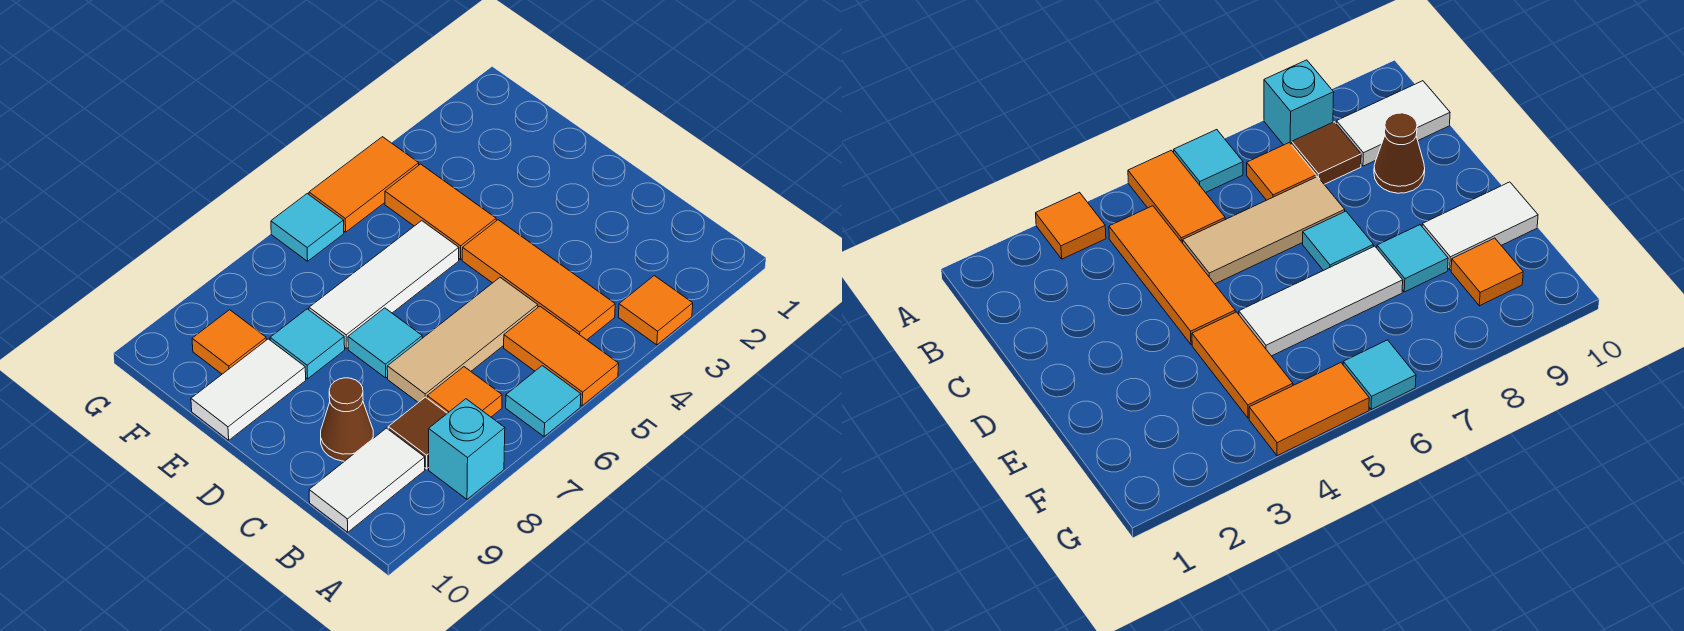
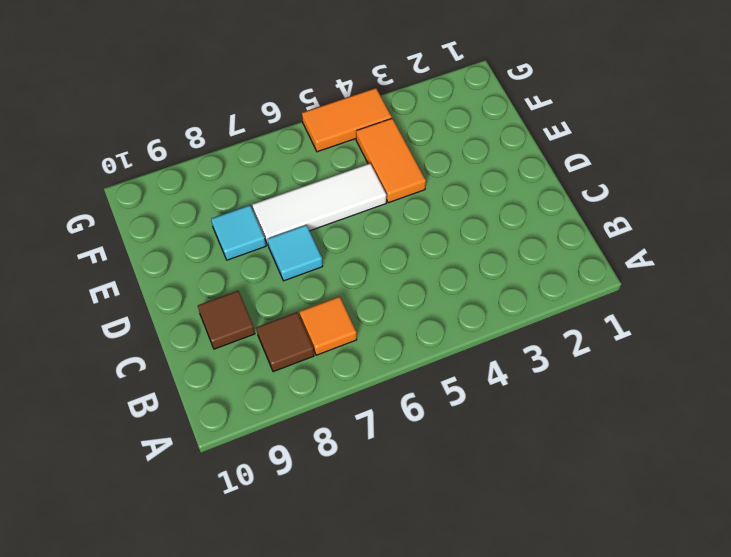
brown tile C9 level 1 -> brown cone C9 level 1
none -> orange tile A3 level 1
none -> orange tile A5:B5 level 1
none -> cyan tile A6 level 1

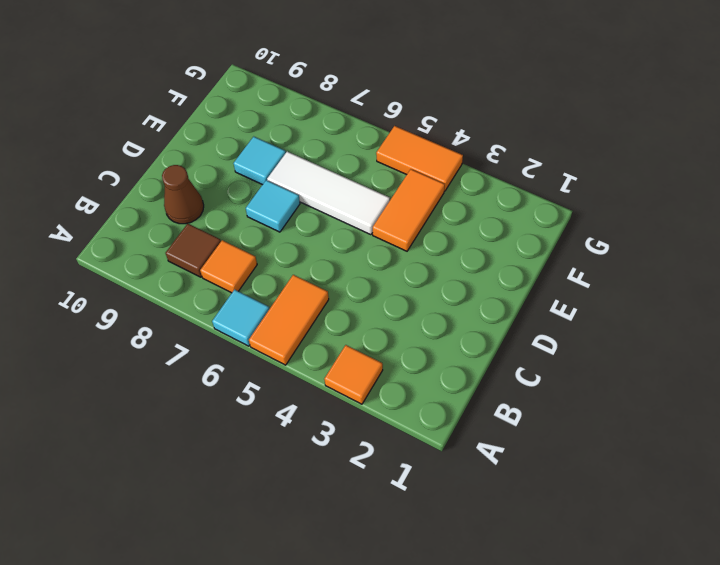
none -> cyan brick A8 level 1
none -> orange tile B4:D4 level 1
none -> white tile B9:B10 level 1

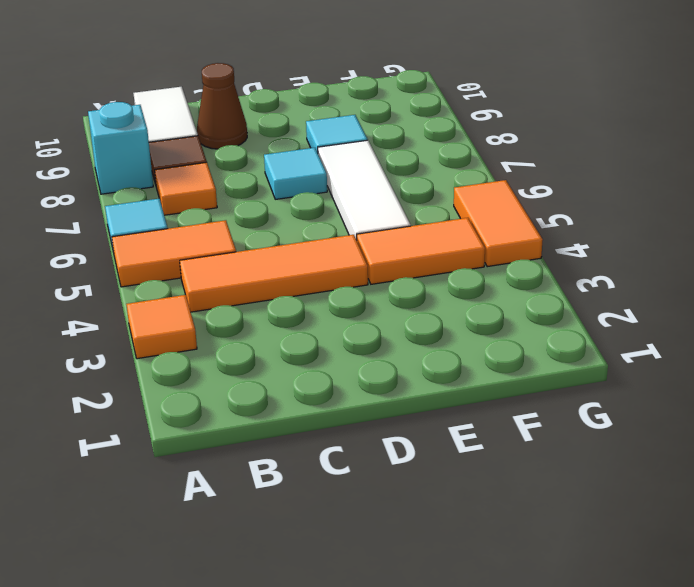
none -> tan tile C5:C7 level 1
none -> white tile E9:E10 level 1
none -> orange tile F9 level 1

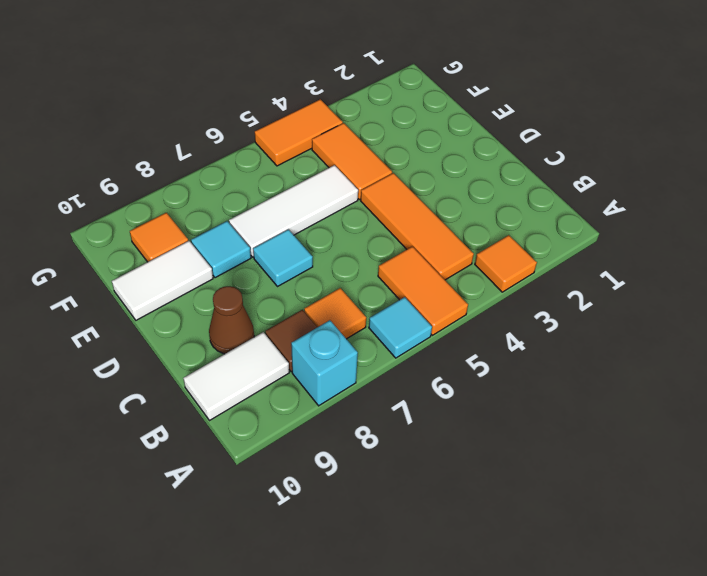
none -> tan tile C5:C7 level 1
none -> cyan tile G6 level 1

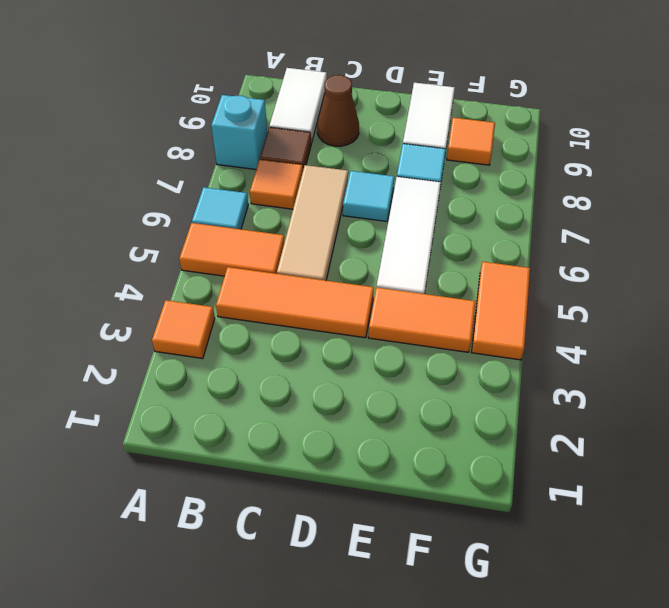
none -> cyan tile G6 level 1

